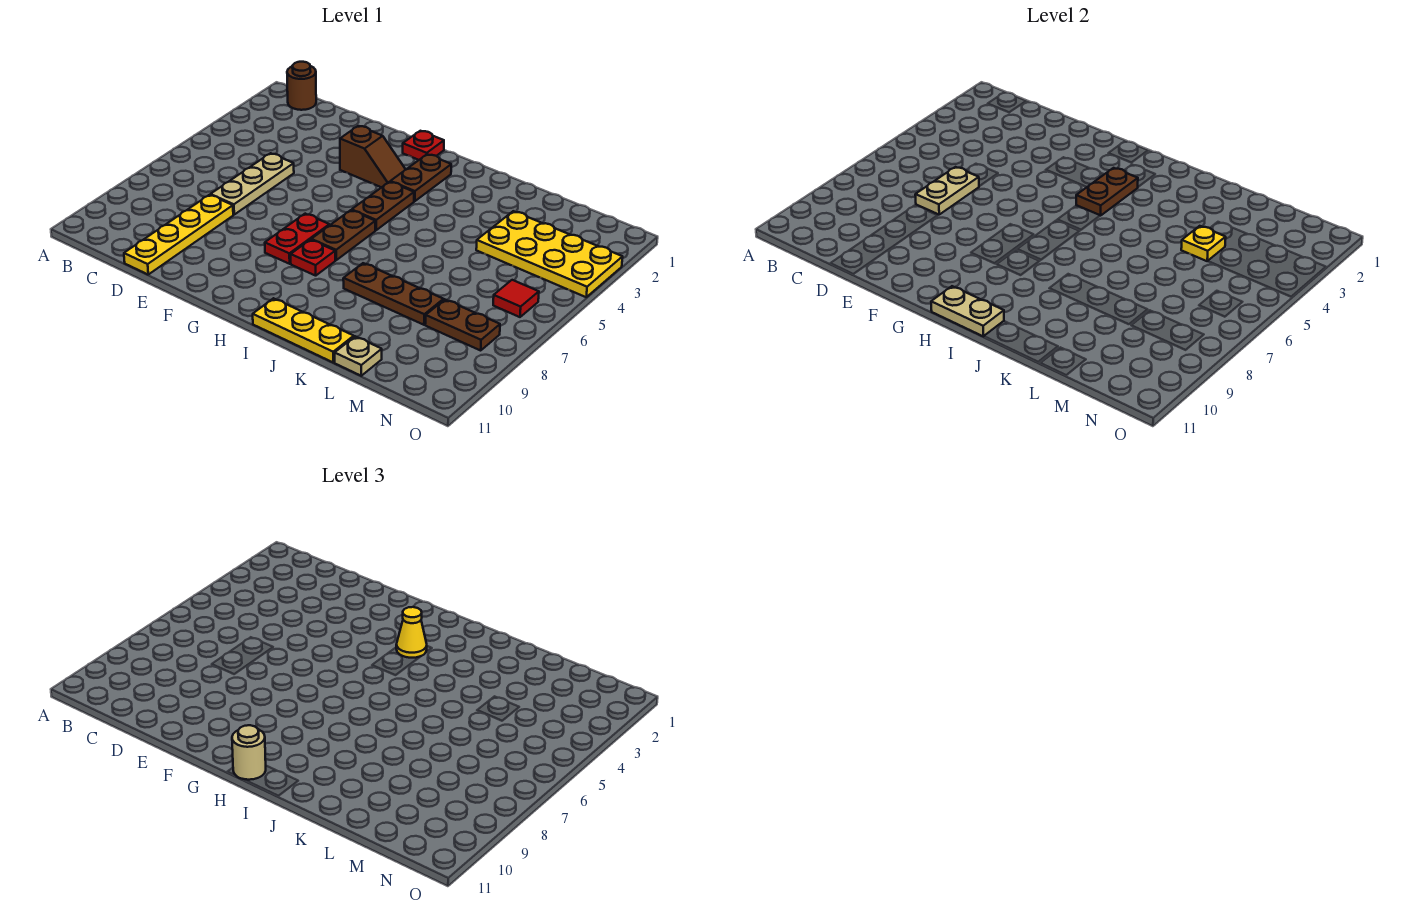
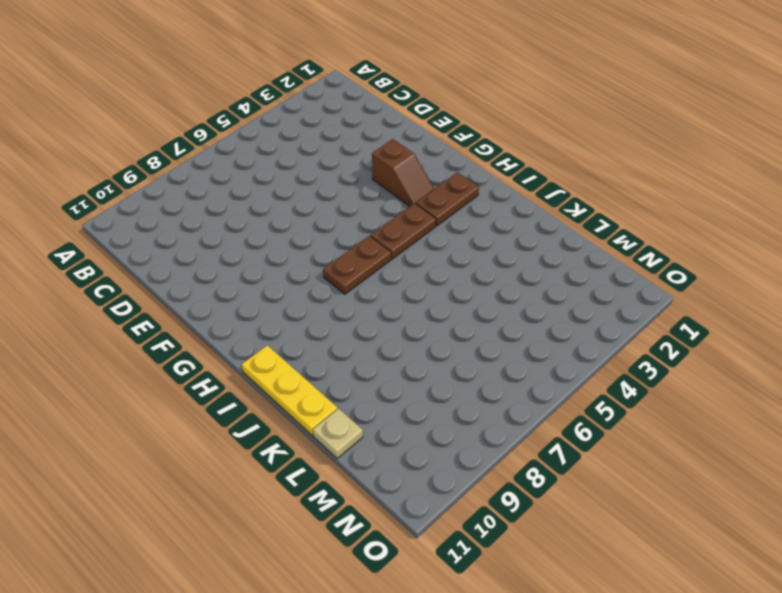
none -> brown round brick B1 level 1
none -> tan plate D5:D7 level 1
none -> yellow plate D8:D11 level 1

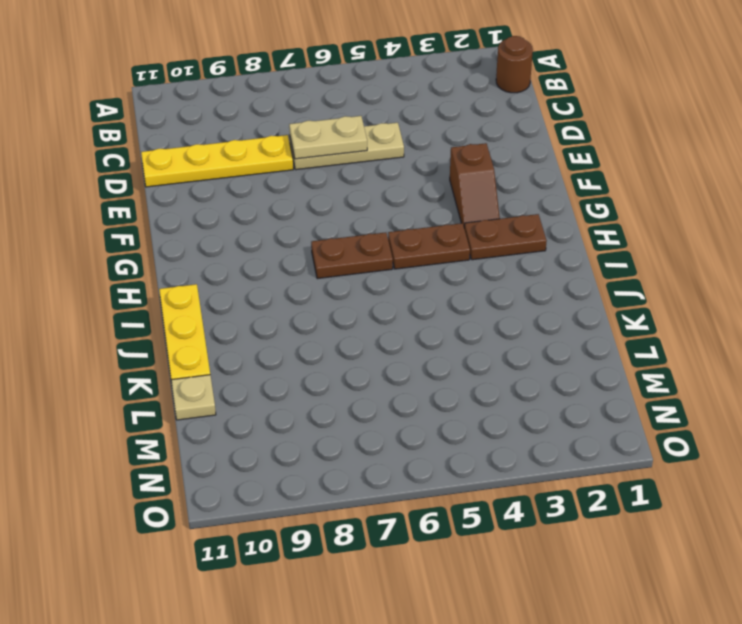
none -> red plate G1 level 1
none -> red plate G7:G8 level 1
none -> red plate H8 level 1

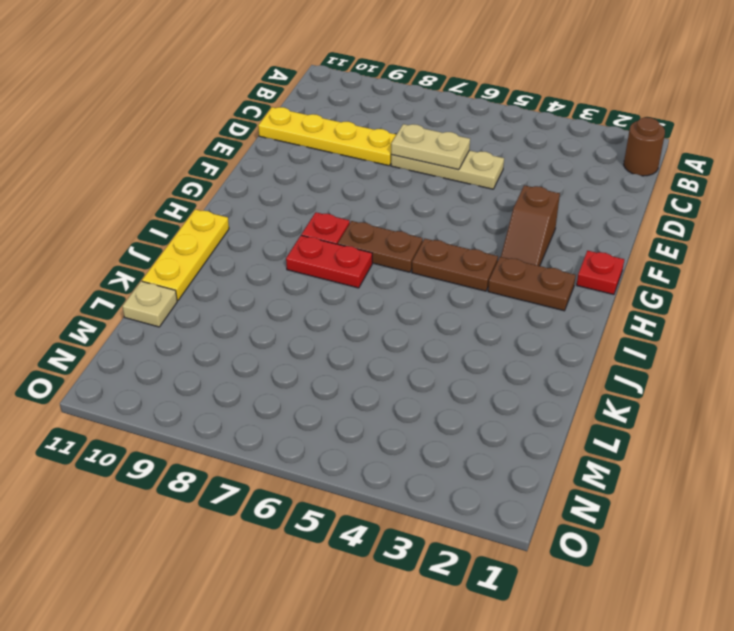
red plate I7:I8 level 1 -> red plate G7:G8 level 1
none -> brown plate J8:L8 level 1
none -> yellow plate L3:O4 level 1
none -> brown plate M8:N8 level 1

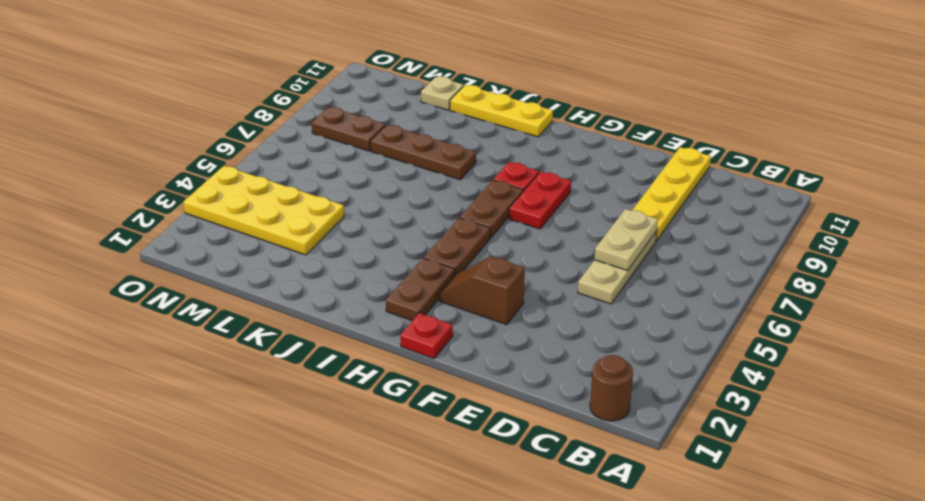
none -> red tile N6 level 1
none -> brown plate H3:H4 level 2
none -> tan plate H11:I11 level 2

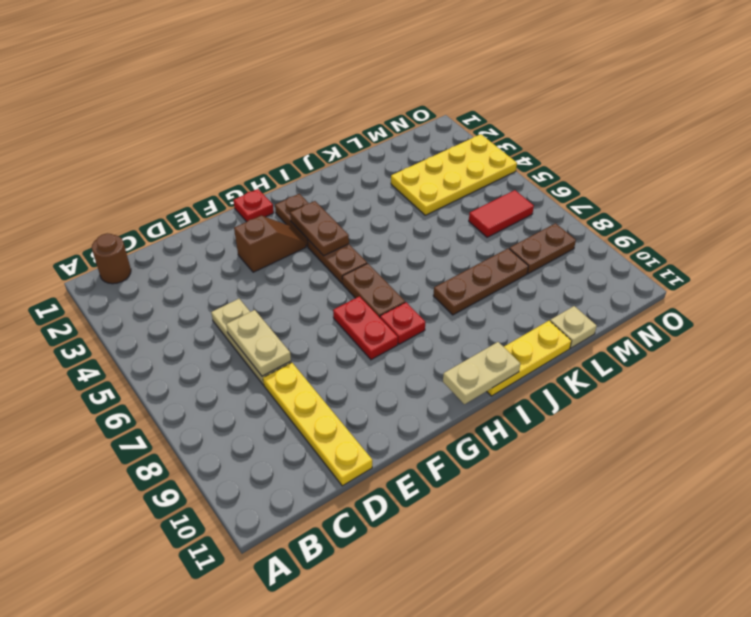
red tile M6:N6 level 1 -> red tile N6 level 1
none -> yellow plate L4 level 2
none -> yellow cone H3 level 3
none -> tan round brick H11 level 3

